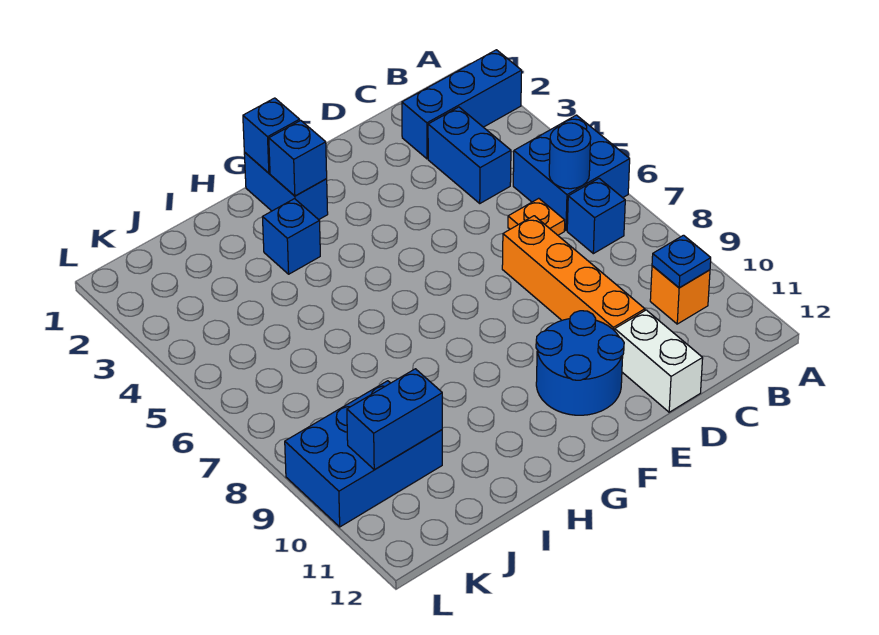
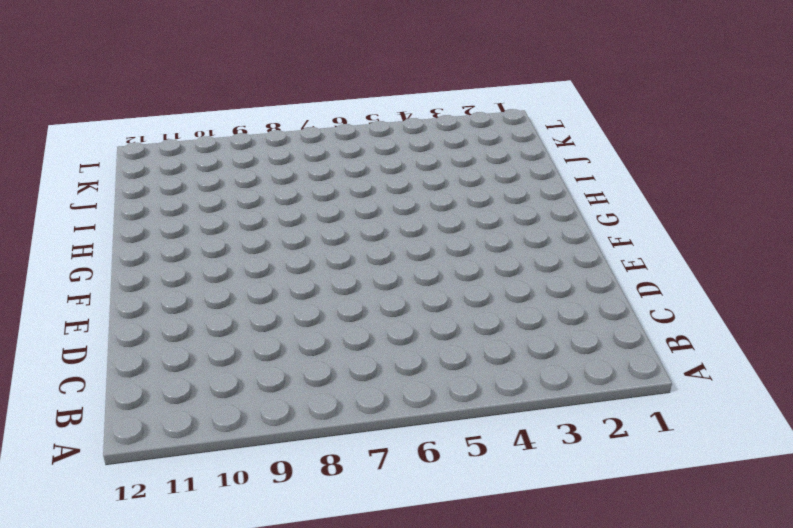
none -> blue brick A2:C2 level 1
none -> blue brick A5:B6 level 1
none -> blue brick B7 level 1

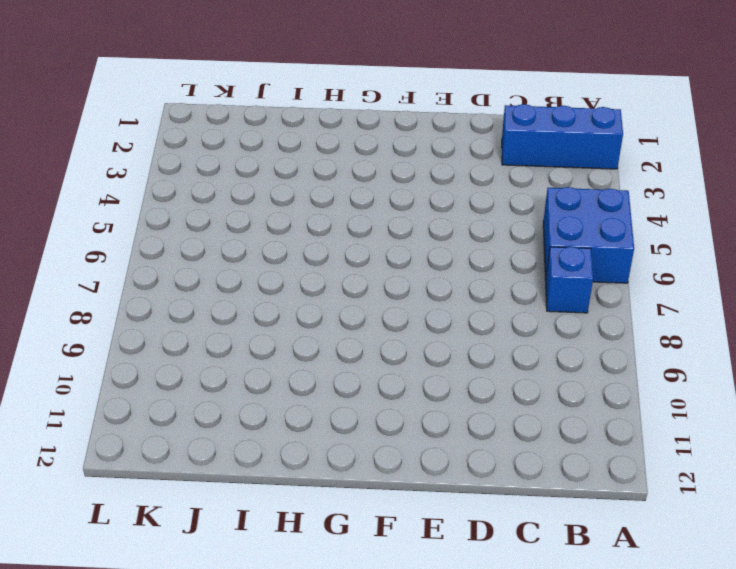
none -> orange brick B10 level 1
none -> blue brick C3:C4 level 1
none -> orange plate C6 level 1

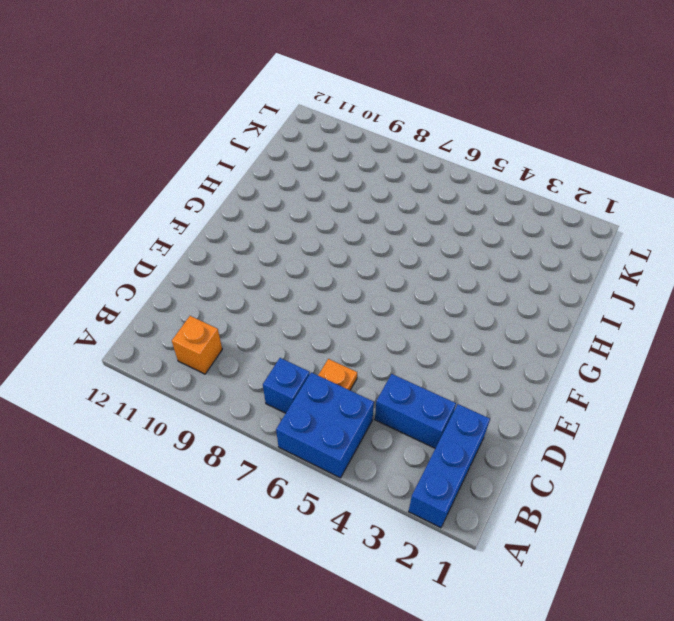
none -> orange brick D7:D10 level 1
none -> white brick D11:D12 level 1
none -> blue round brick E10:F11 level 1

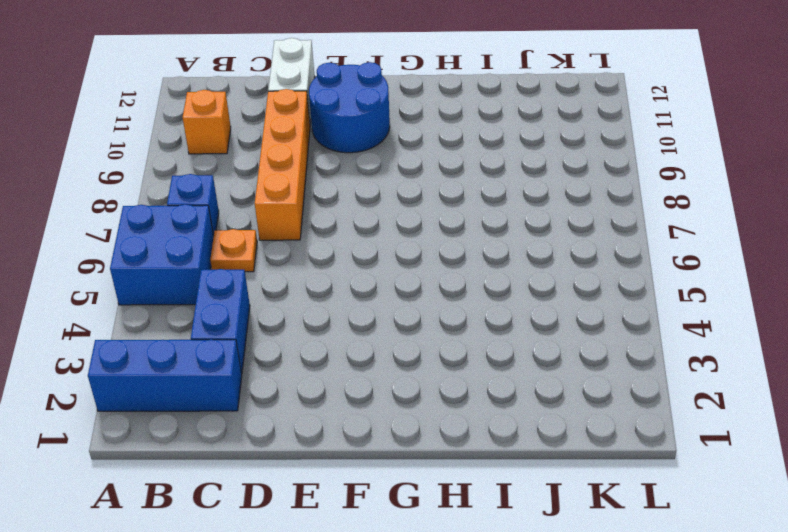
none -> blue brick G1:G2 level 1
none -> blue brick H3 level 1
none -> blue brick J9:L10 level 1

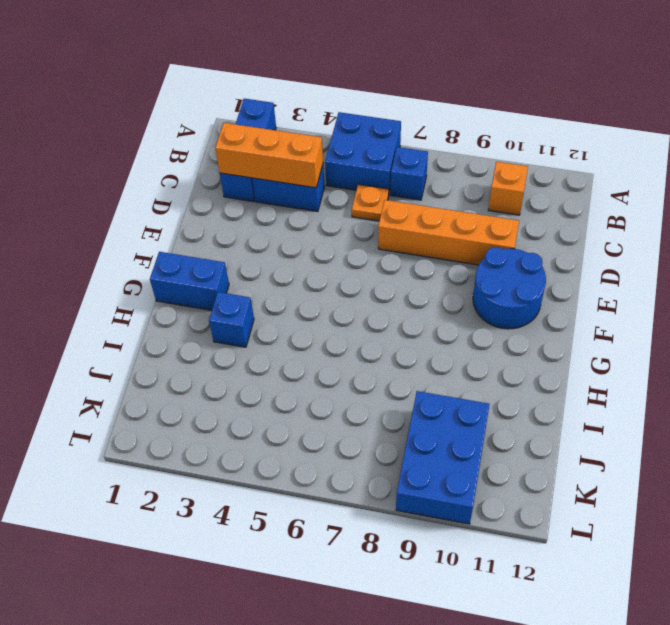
orange brick C2:C4 level 2 -> none
none -> white brick D11:D12 level 1
none -> blue round brick B6 level 2
none -> blue plate B10 level 2

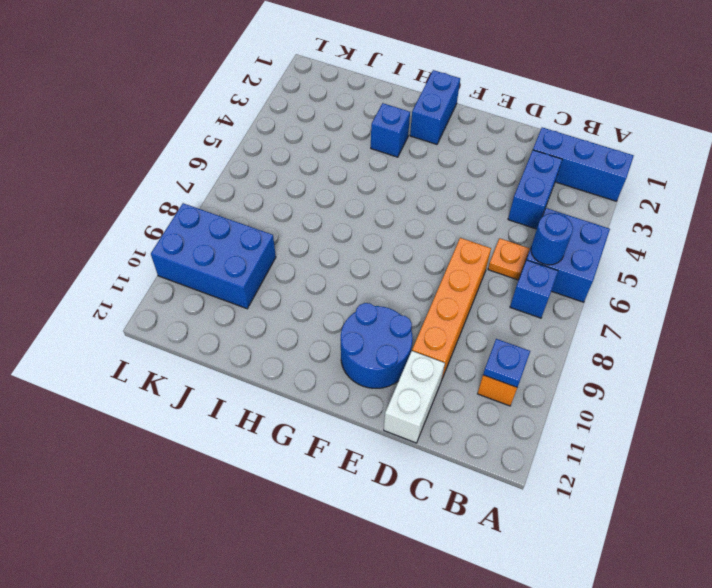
none -> blue brick G1 level 2
none -> blue brick G2 level 2
none -> blue brick J10:K10 level 2

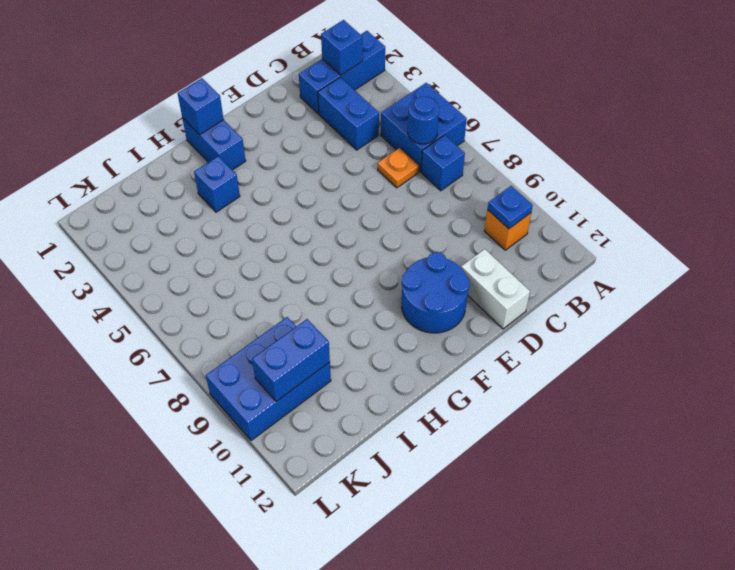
blue brick B2 level 2 -> blue brick G2 level 2
none -> orange brick D7:D10 level 1

